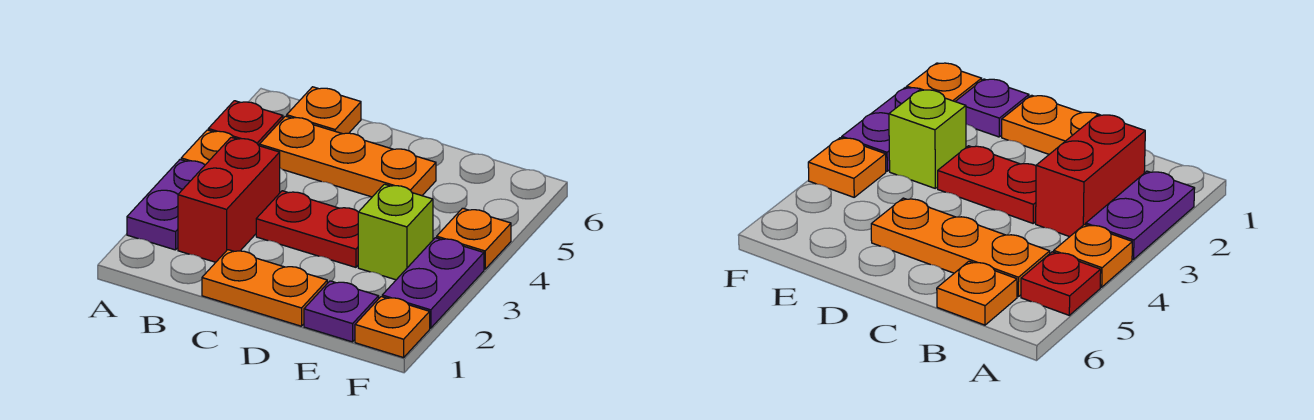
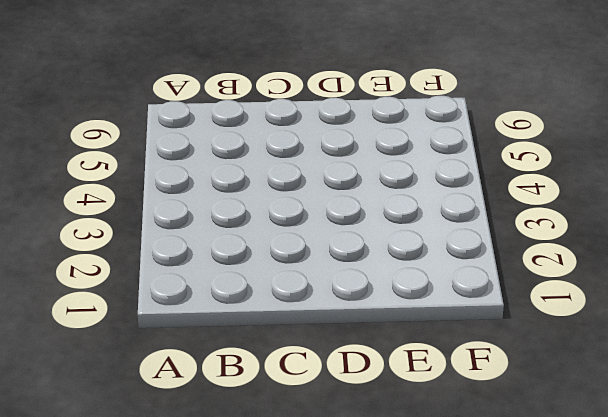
none -> purple plate A2:A3 level 1
none -> orange plate A4 level 1
none -> red plate A5 level 1

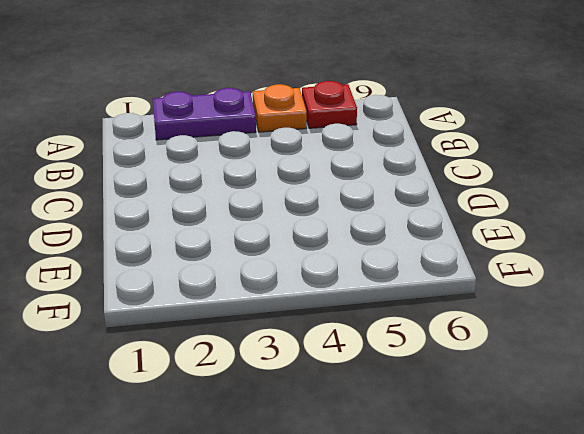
none -> red brick B2:B3 level 1
none -> orange plate B5:D5 level 1
none -> orange plate B6 level 1

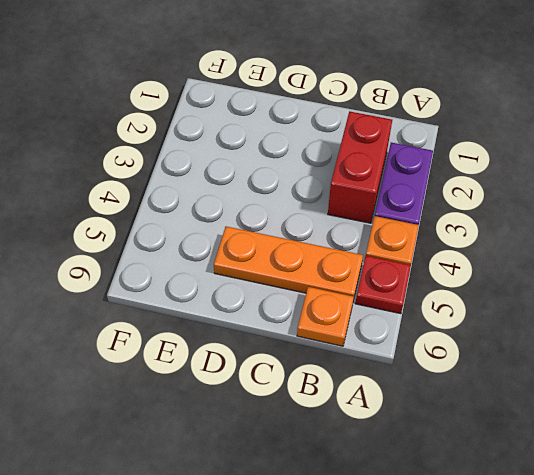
none -> orange plate C1:D1 level 1
none -> red plate C3:D3 level 1
none -> purple plate E1 level 1

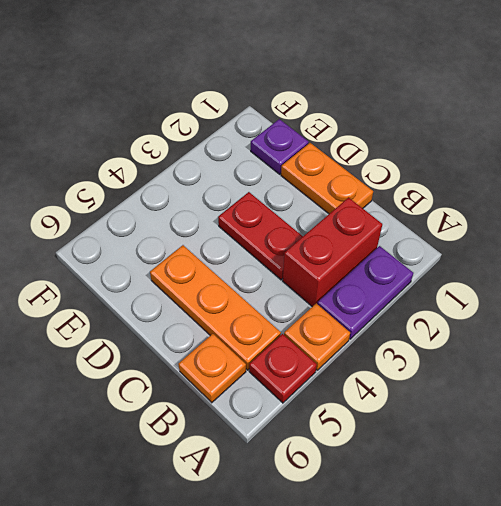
none -> lime brick E3 level 1
none -> orange plate F1 level 1
none -> purple plate F2:F3 level 1

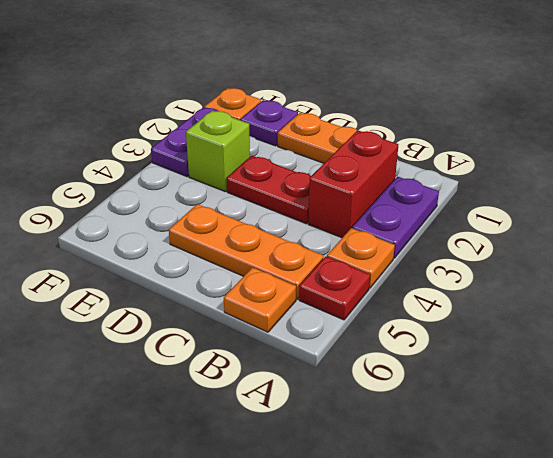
none -> orange plate F4 level 1

